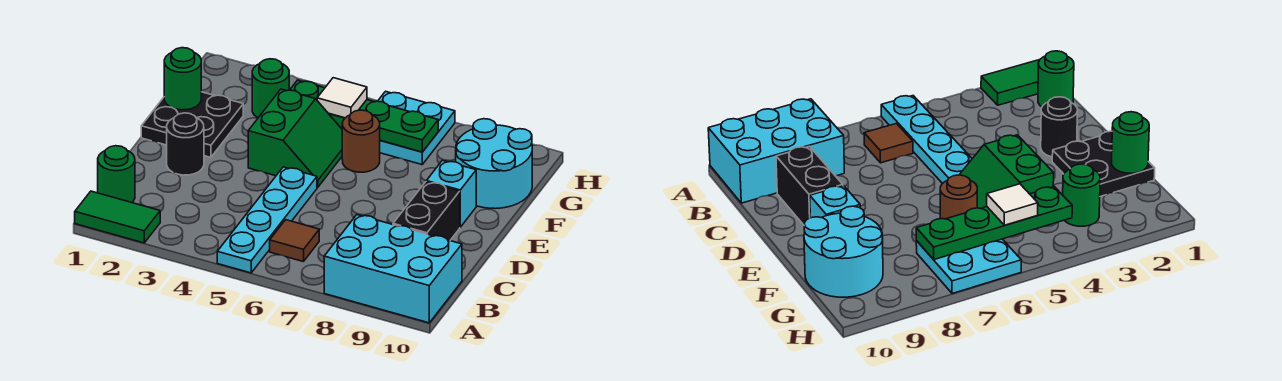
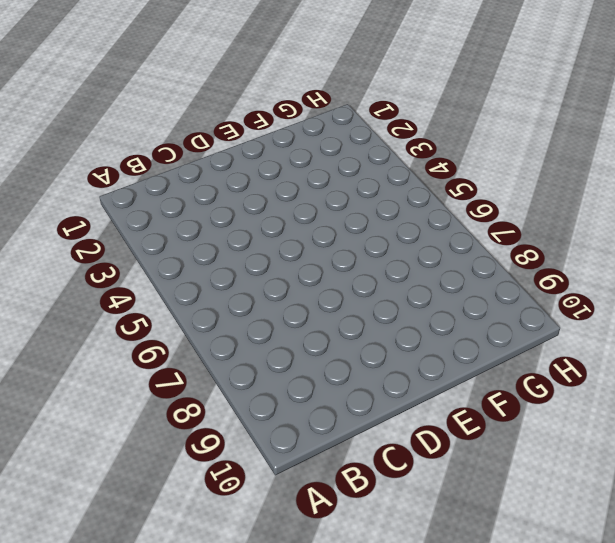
none -> green tile A1:A2 level 1
none -> cyan plate A5:D5 level 1
none -> cyan brick A8:B10 level 1

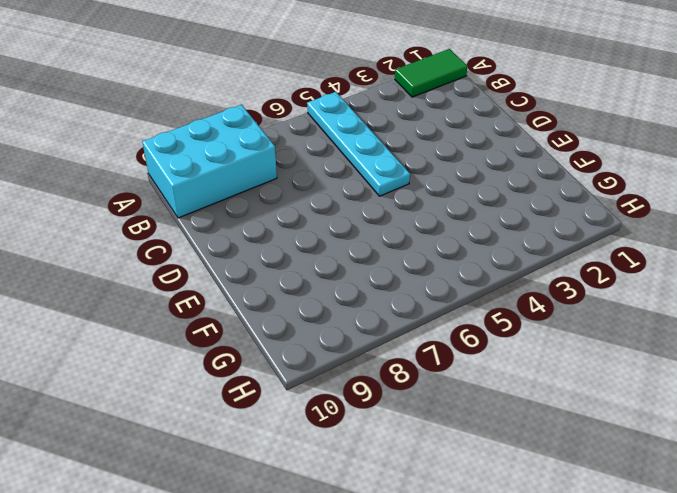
none -> green round brick B1 level 1
none -> brown tile B6 level 1
none -> black brick C9:D9 level 1

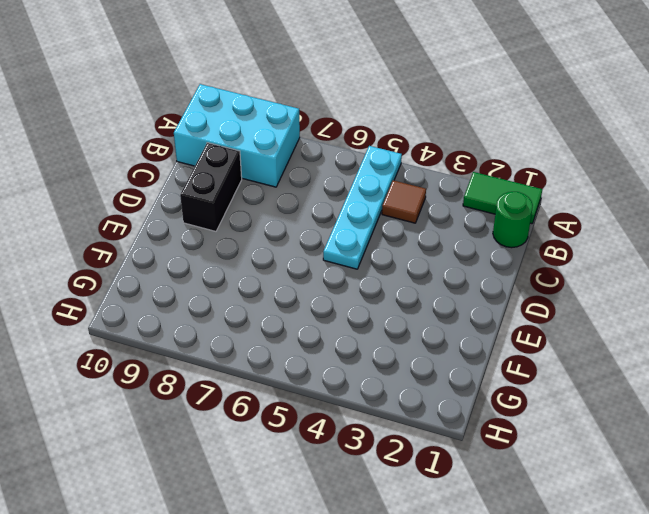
brown tile B4 level 1 -> brown tile B6 level 1
none -> black round brick D2 level 1
none -> black plate E1:F2 level 1
none -> green slope E4:F5 level 1 top 4

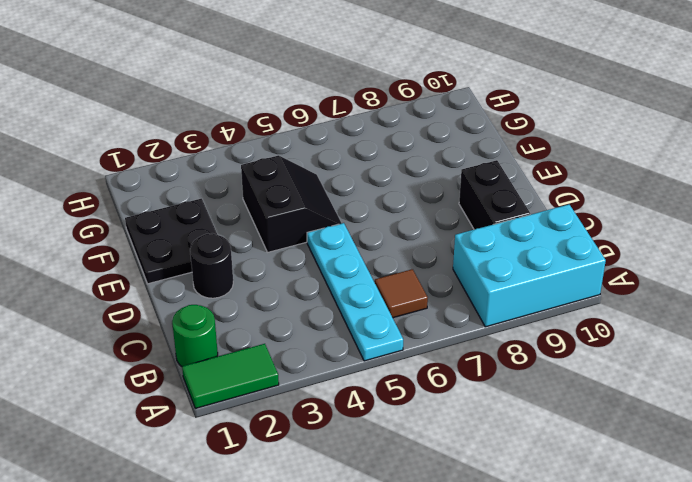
black slope E4:F5 level 1 top 4 -> green slope E4:F5 level 1 top 4
none -> cyan brick E9 level 1
none -> brown round brick F6 level 1
none -> cyan round brick F9:G10 level 1

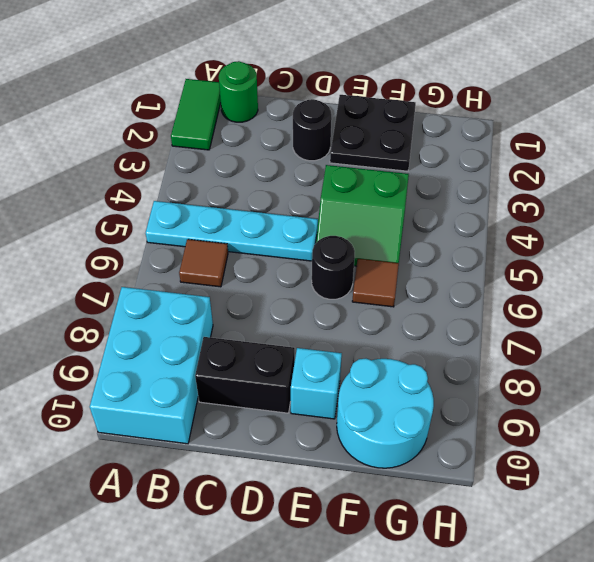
black round brick E6 level 1 -> none
brown tile F6 level 1 -> brown round brick F6 level 1
none -> green round brick G3 level 1
none -> cyan plate G6:H7 level 1
none -> green round brick F1 level 2

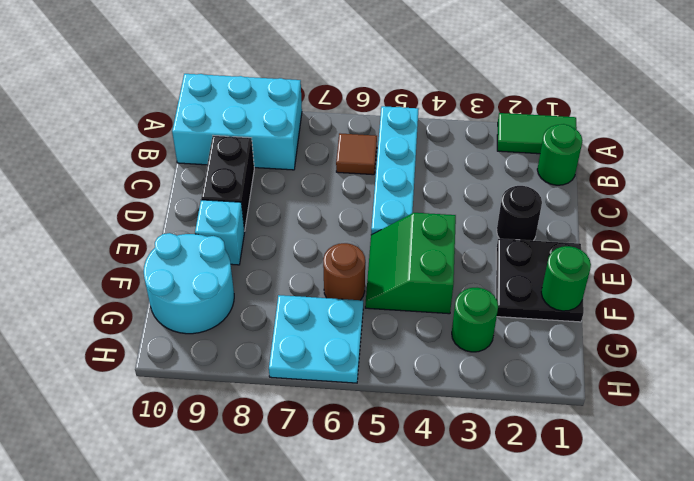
none -> green plate G4:G7 level 2
none -> white tile G5 level 3

